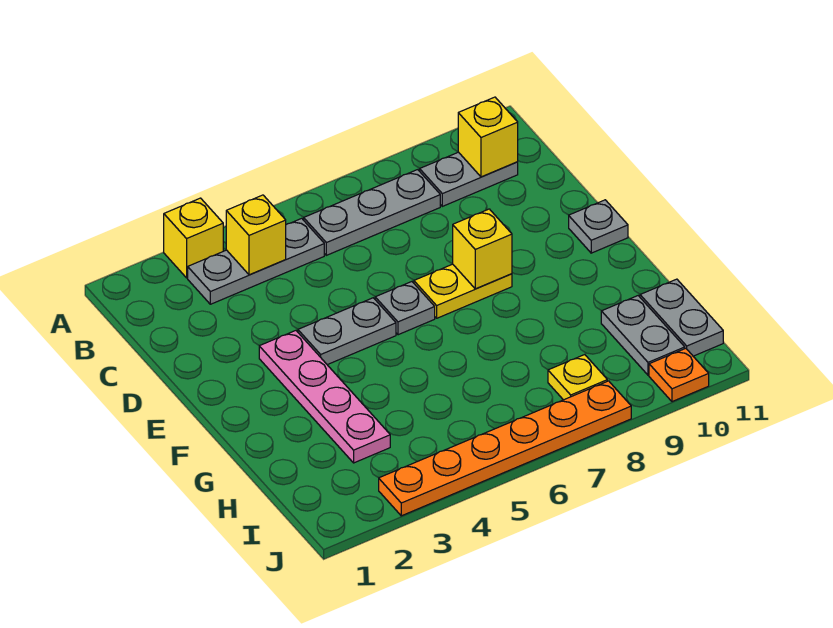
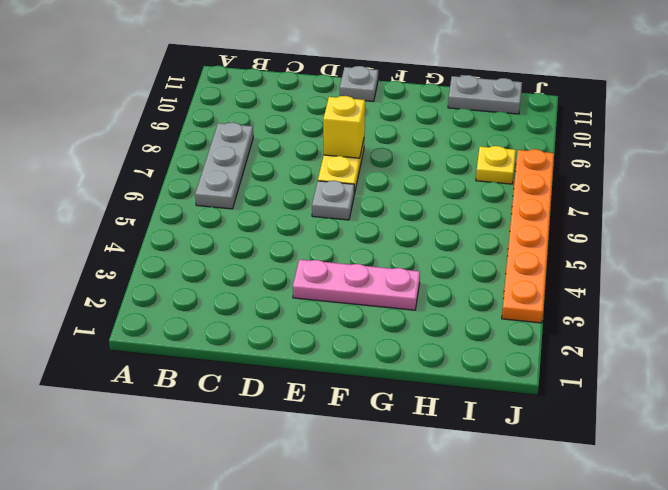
pink plate E3:G3 level 1 -> pink plate E3:H3 level 1
none -> yellow brick A3 level 1
none -> grey plate B3:B5 level 1
none -> grey plate B9:B10 level 1

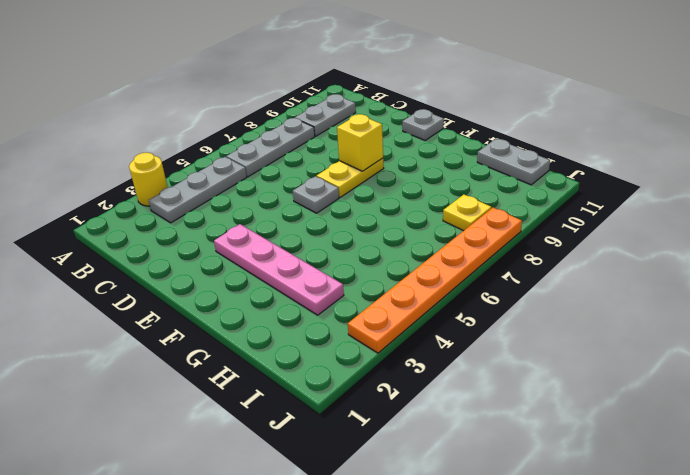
yellow round brick A3 level 1 -> yellow brick A3 level 1
none -> grey plate E4:E5 level 1
none -> grey plate H10:I10 level 1
none -> orange plate J10 level 1

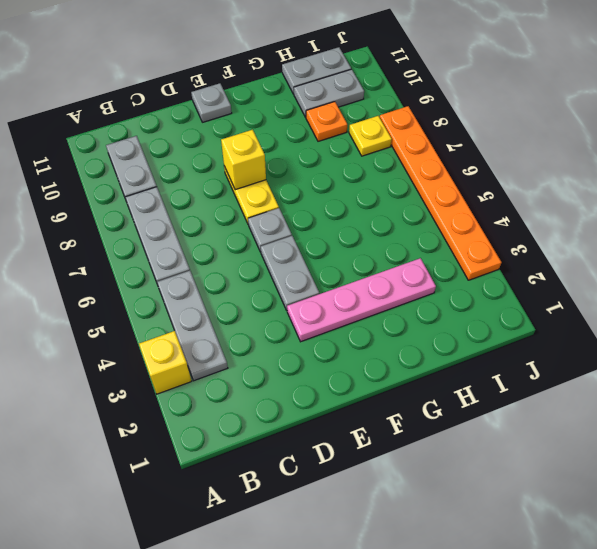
orange plate H9 level 1 -> orange plate J10 level 1
none -> yellow brick B4 level 2
none -> yellow brick B10 level 2

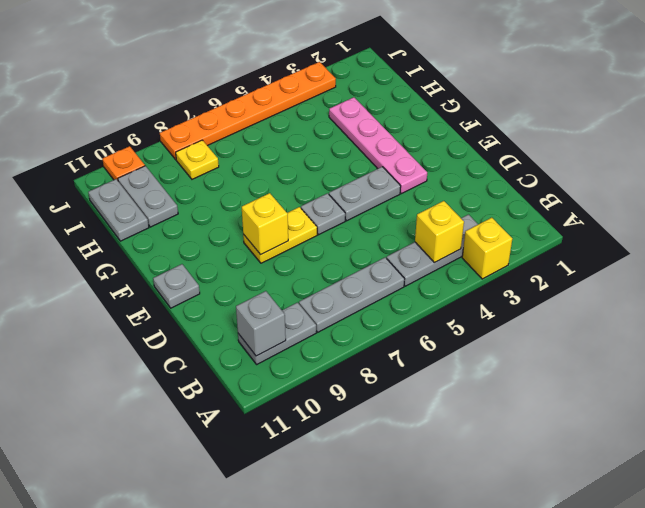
grey brick B10 level 2 -> yellow brick B10 level 2

